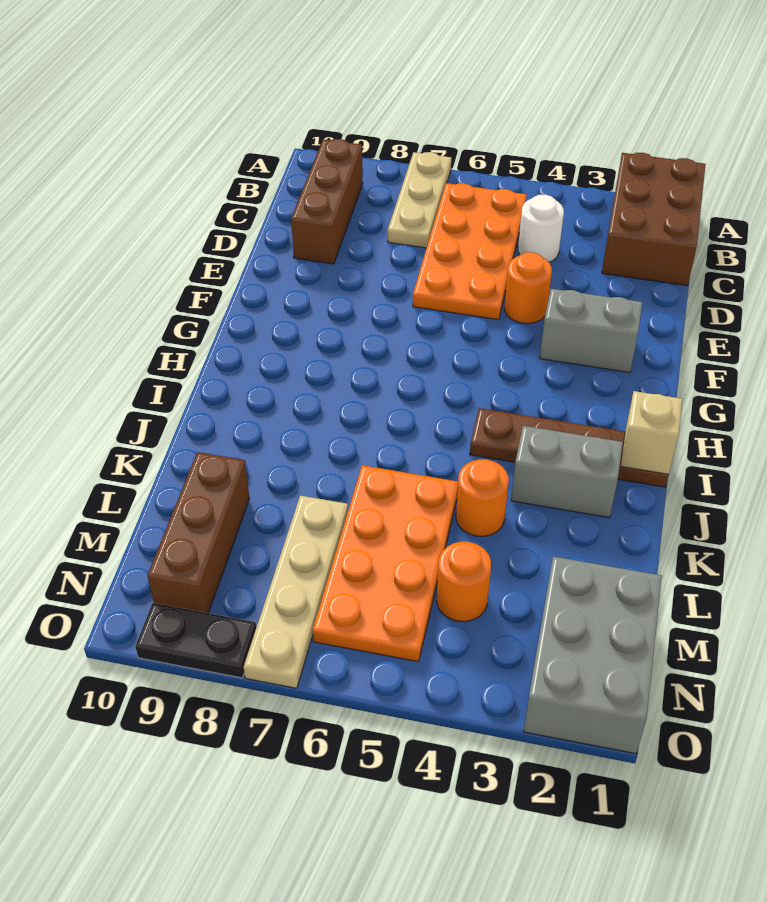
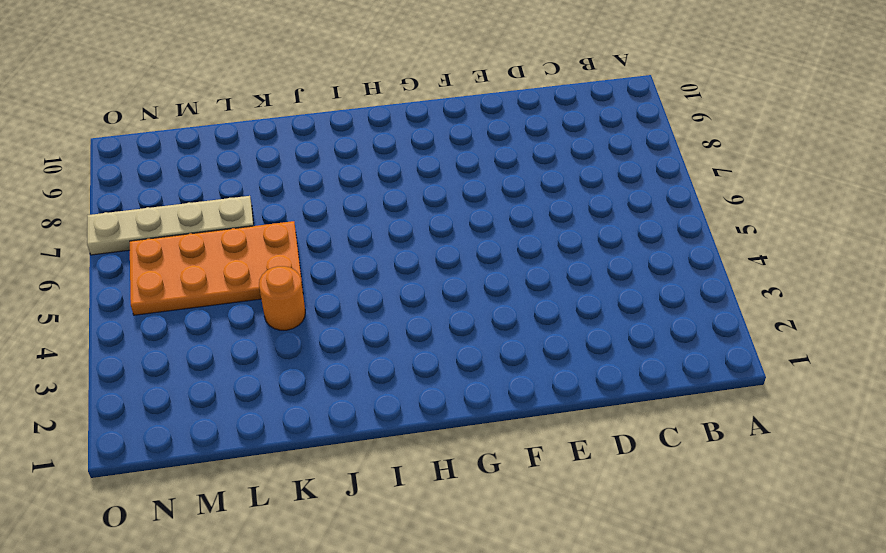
none -> brown brick A1:C2 level 1
none -> tan plate A7:C7 level 1
none -> orange plate B5:E6 level 1

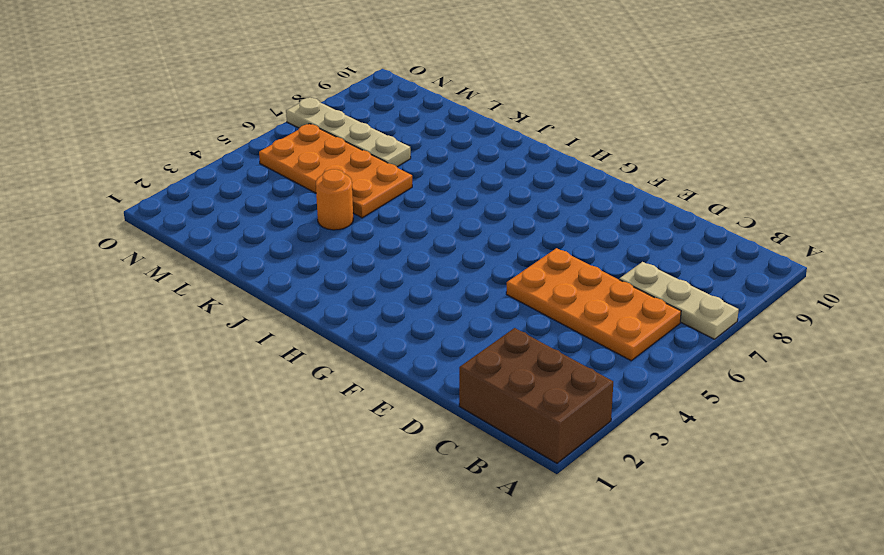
none -> brown brick B9:D9 level 1
none -> white round brick C4 level 1
none -> orange round brick E4 level 1

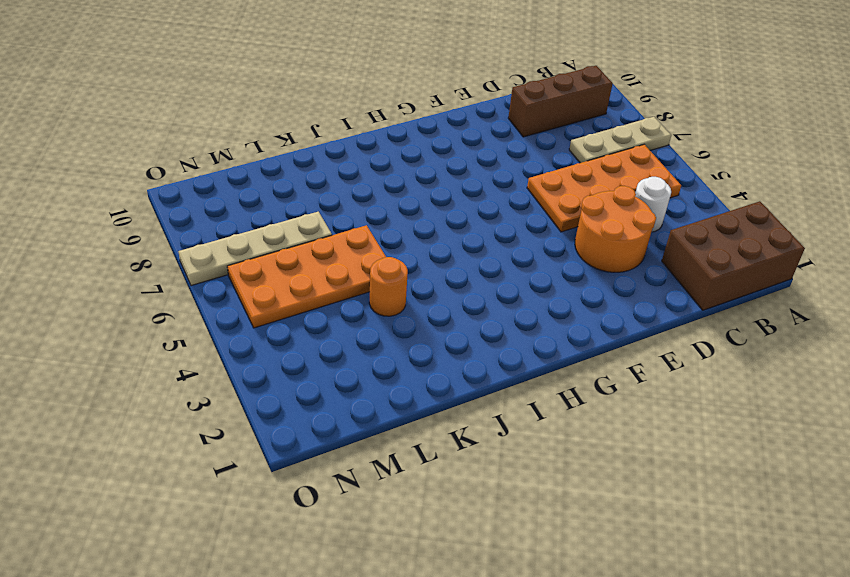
orange round brick D3:E4 level 1 -> orange round brick E4 level 1
none -> grey brick F2:F3 level 1
none -> brown plate I1:I4 level 1
none -> grey brick J2:J3 level 1

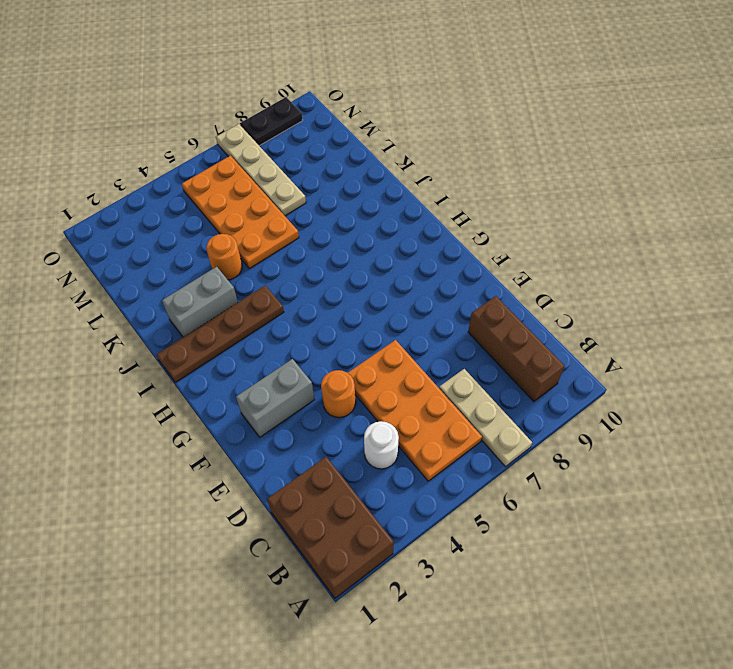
none -> brown brick L9:N9 level 1
none -> grey brick M1:O2 level 1
none -> orange round brick M4 level 1

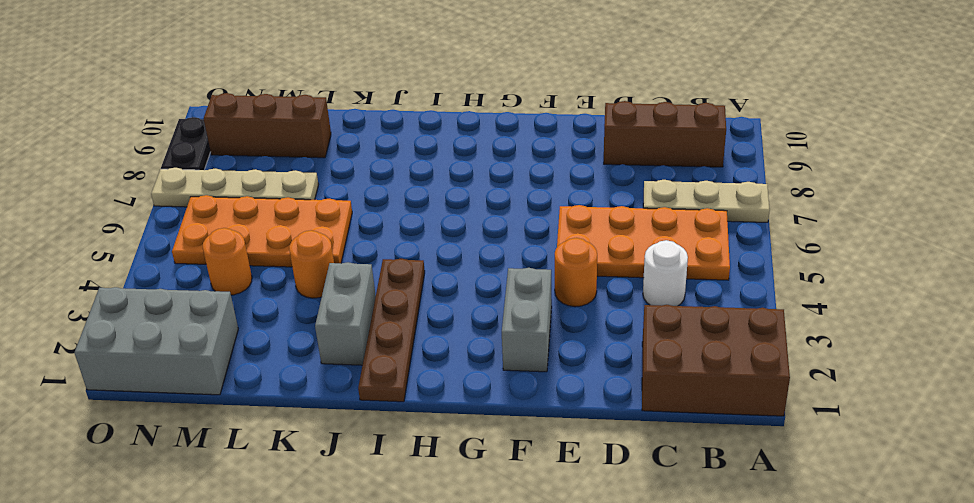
none -> tan brick I1 level 2

